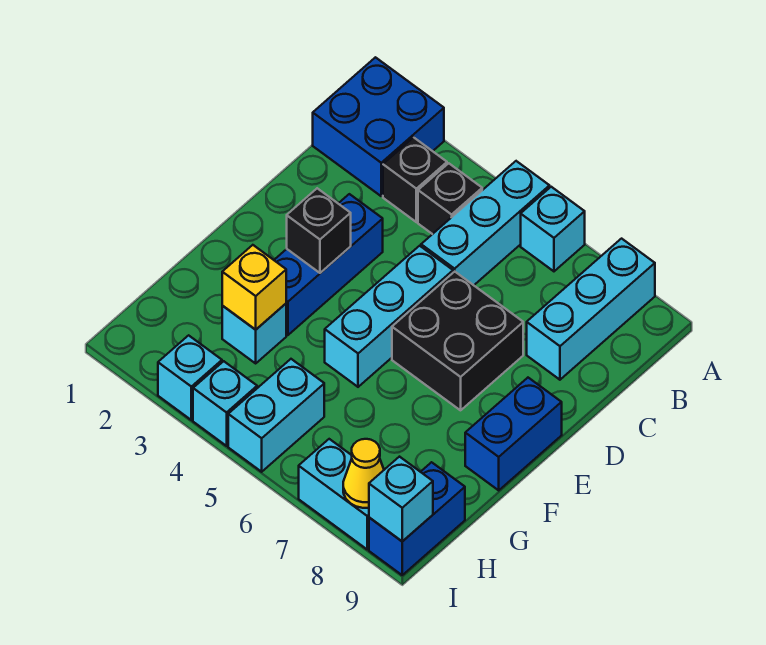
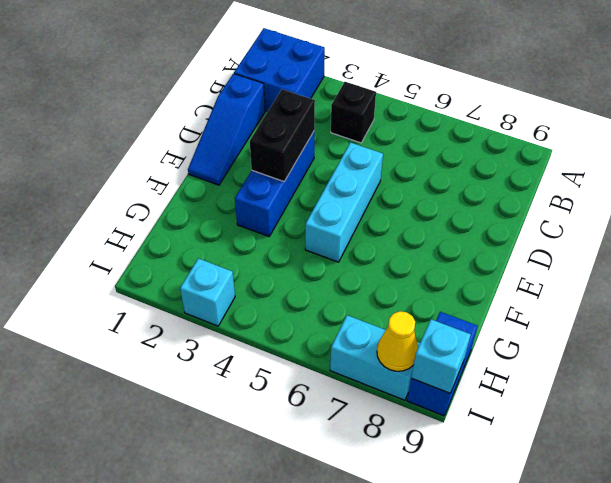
blue slope C1:E1 level 1 top C -> none
black brick D3:E3 level 2 -> black brick E3 level 2
none -> cyan brick A5:C5 level 1
none -> cyan brick A6 level 1
none -> cyan brick A8:C8 level 1

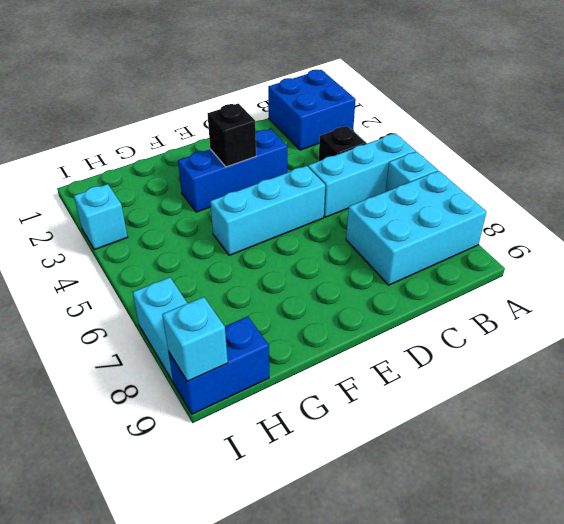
cyan brick A7:C8 level 1 -> cyan brick A8:C8 level 1
none -> black brick B3 level 1
none -> black brick D6:E7 level 1
none -> blue brick E9:F9 level 1

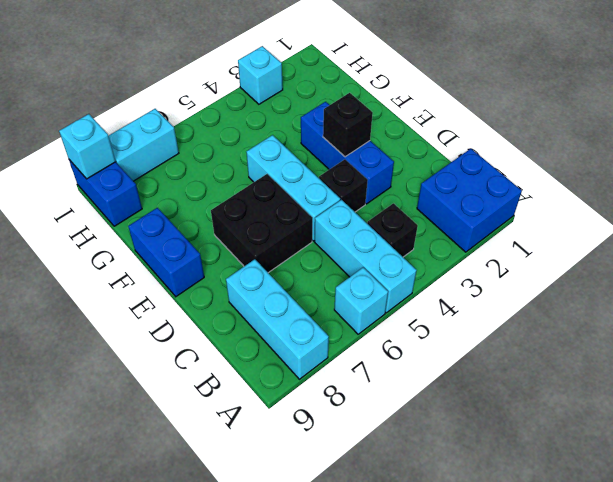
black brick D4 level 1 -> black brick B3 level 1
none -> cyan brick G3 level 1
none -> cyan brick H5:I5 level 1
none -> cyan brick I4 level 1

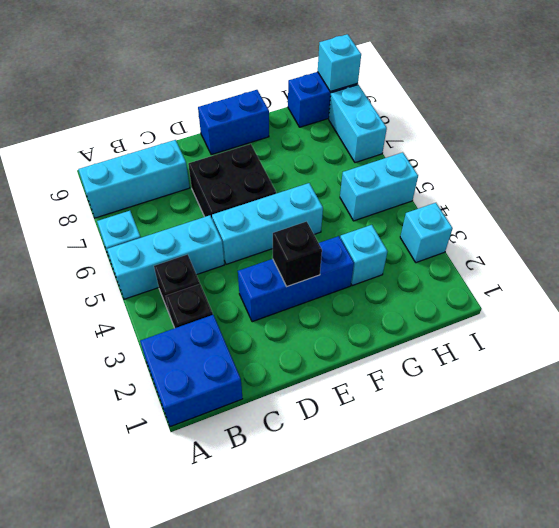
none -> cyan brick I4 level 1
none -> yellow brick G3 level 2
none -> yellow cone I8 level 2

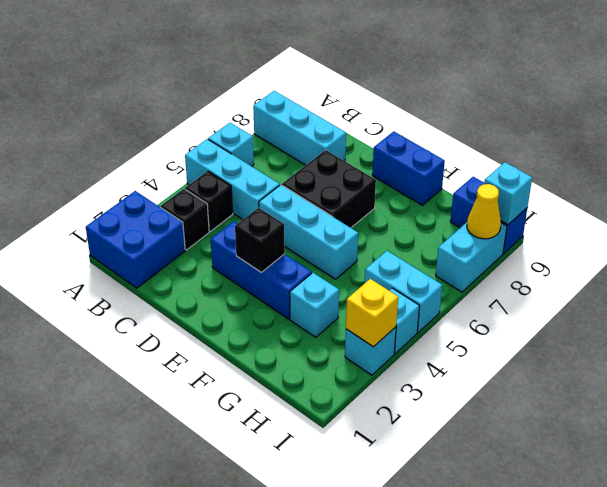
yellow brick I3 level 2 -> yellow brick G3 level 2

